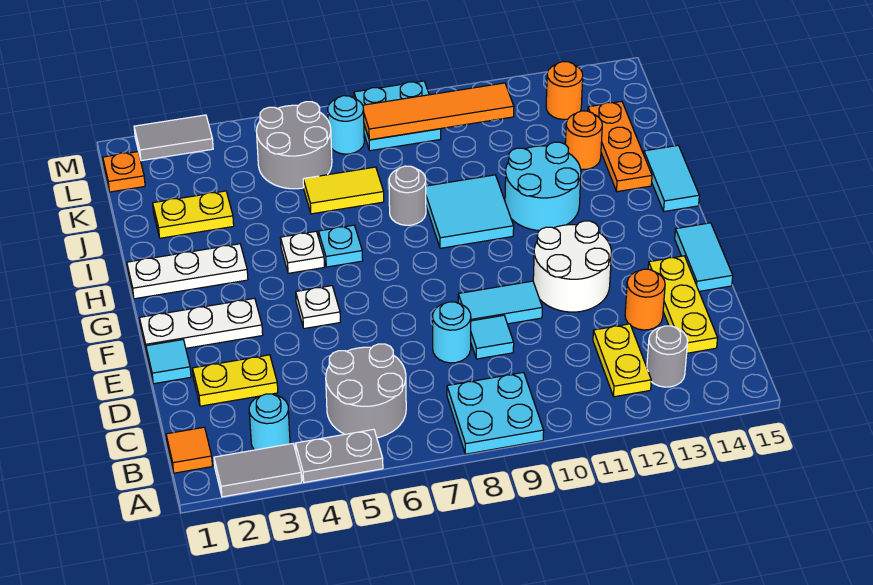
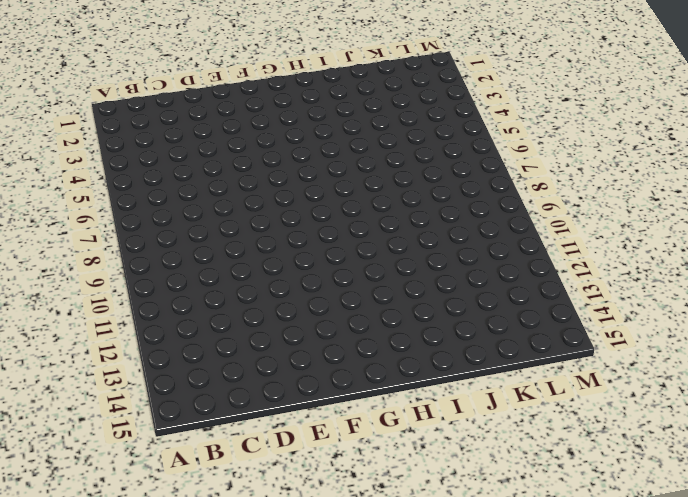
none -> grey tile A2:A3 level 1
none -> grey plate A4:A5 level 1
none -> cyan plate A8:B9 level 1
none -> orange tile B1 level 1

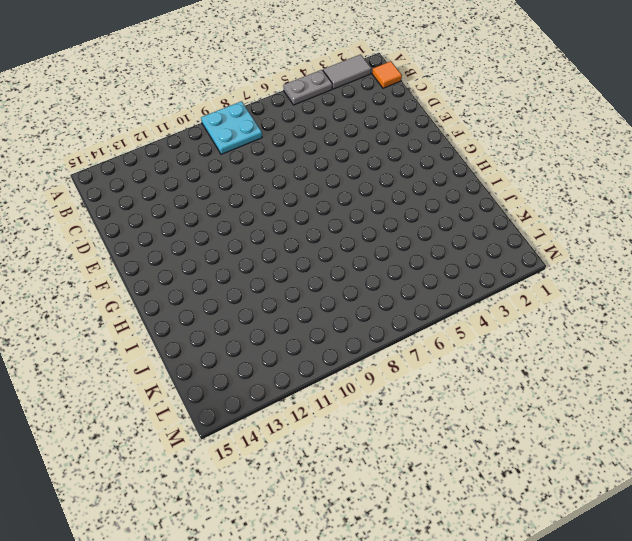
none -> cyan round brick B3 level 1
none -> grey round brick B5:C6 level 1
none -> yellow plate B12:C12 level 1
none -> grey round brick B13 level 1

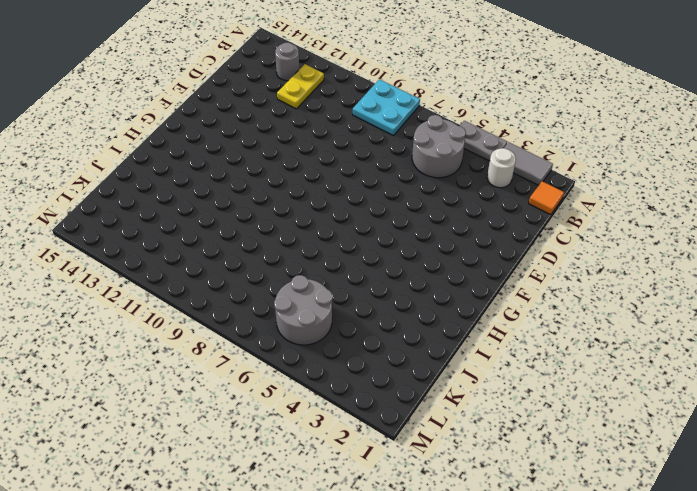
white round brick B3 level 1 -> cyan round brick B3 level 1
none -> yellow plate C14:E14 level 1
none -> yellow plate D2:D3 level 1
none -> cyan round brick D8 level 1
none -> cyan tile D9 level 1

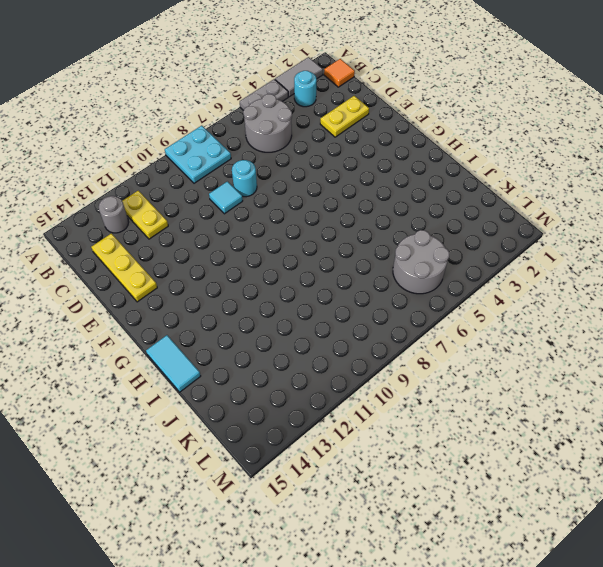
none -> orange round brick D13 level 1
none -> cyan tile E1 level 1
none -> cyan tile E9:E10 level 1
none -> white round brick E11:F12 level 1

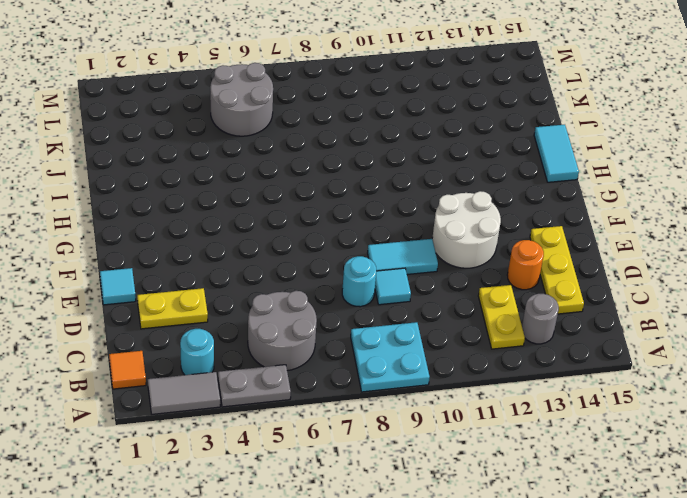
none -> cyan tile E15:F15 level 1
none -> white plate F1:F3 level 1
none -> white plate F5 level 1
none -> white plate H1:H3 level 1

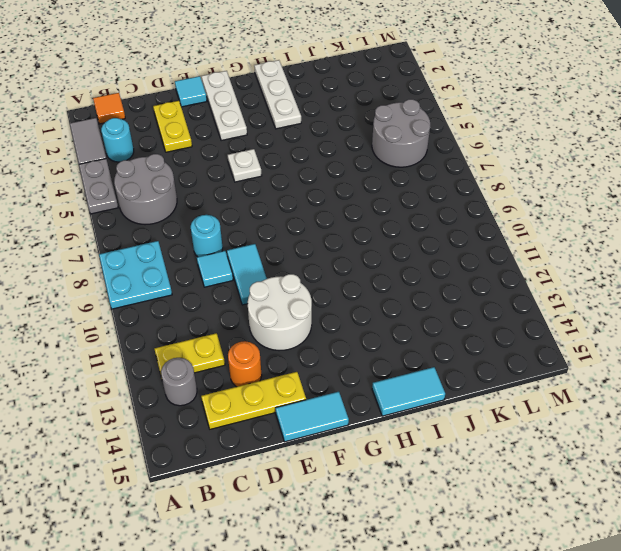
none -> white plate H5 level 1
none -> cyan plate H6 level 1
none -> cyan tile H9:I10 level 1
none -> cyan round brick H11:I12 level 1

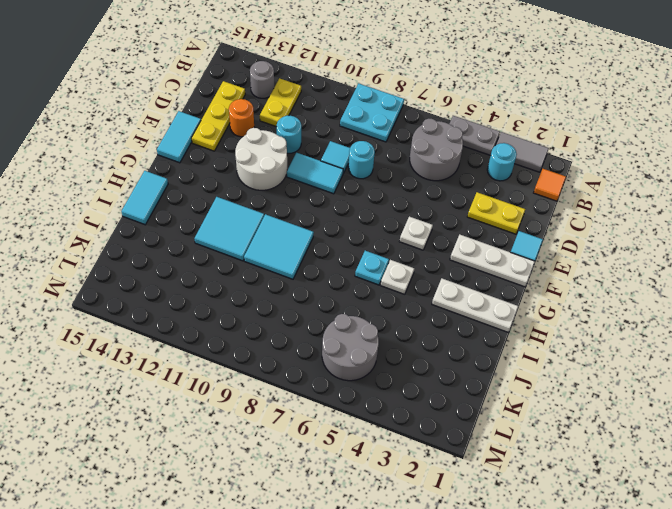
cyan round brick D11 level 1 -> cyan round brick L7 level 1
cyan tile H11:I12 level 1 -> cyan round brick H11:I12 level 1
none -> grey round brick I8 level 1
none -> orange plate I14:K14 level 1
none -> yellow plate J2:J3 level 1
none -> yellow tile J6:J7 level 1

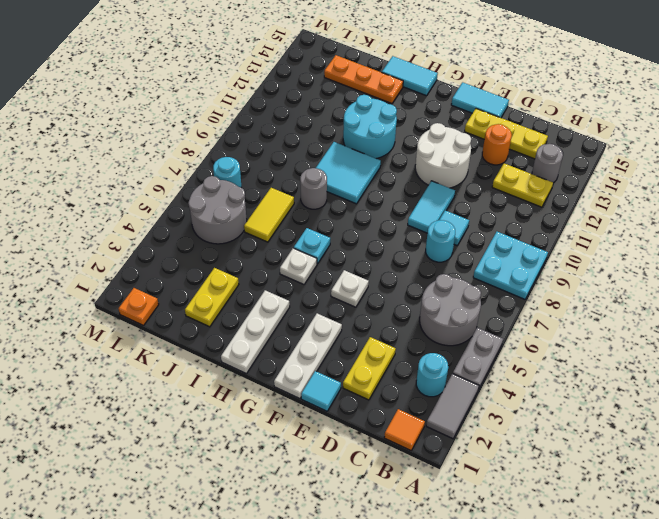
none -> orange round brick J13 level 1
none -> cyan plate L8:M9 level 1
none -> orange round brick L13 level 1
none -> grey tile M2:M3 level 1

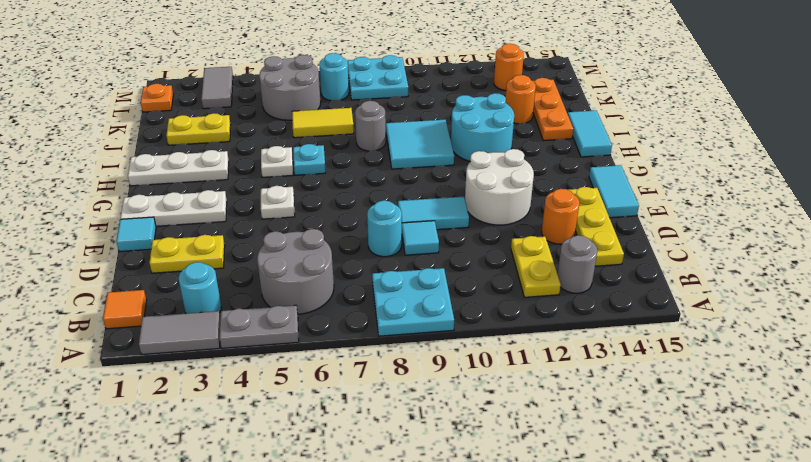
grey tile L3:M3 level 1 -> grey tile M2:M3 level 1
none -> orange tile L8:L11 level 2

